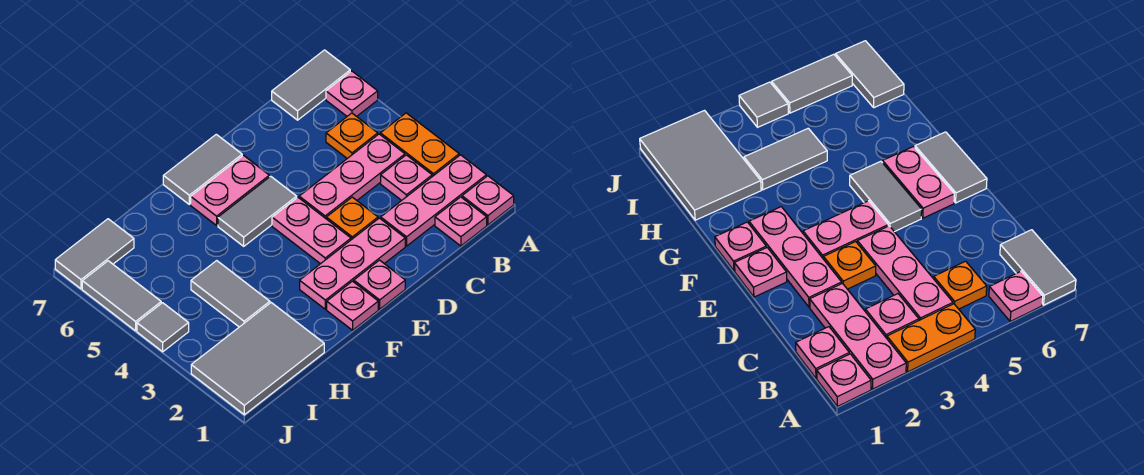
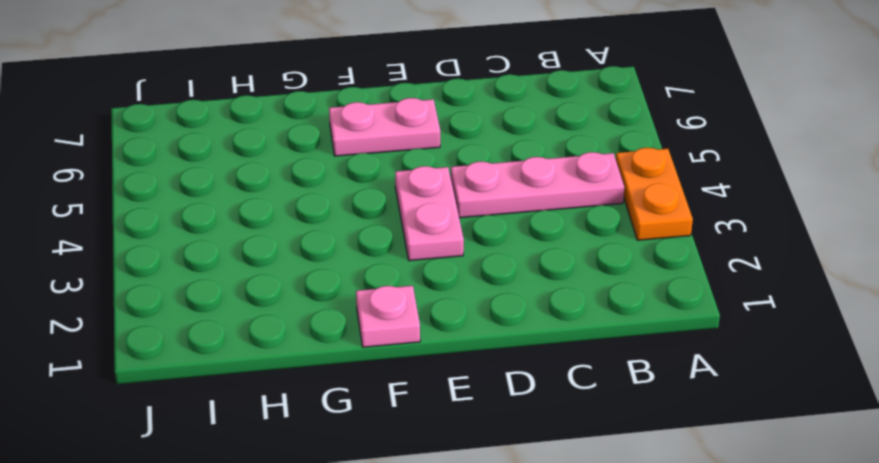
none -> pink plate A1 level 1
none -> pink plate A2:C2 level 1
none -> pink plate A6 level 1

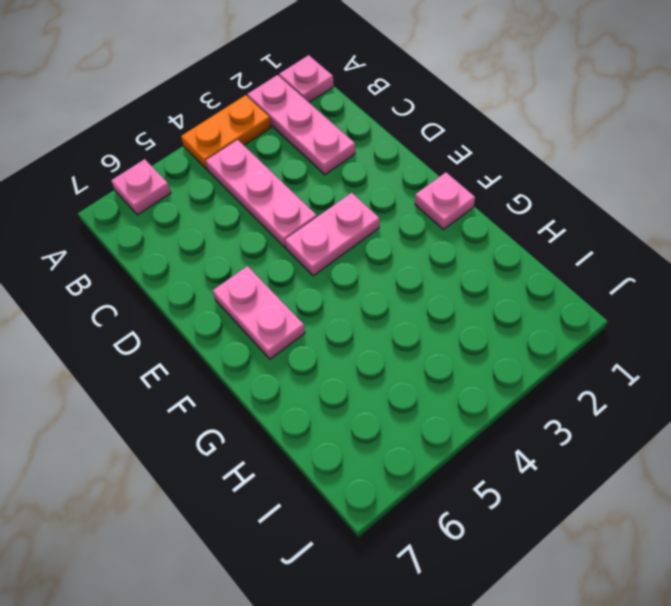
none -> grey tile A7:B7 level 1
none -> pink plate B1 level 1
none -> pink plate B3 level 1

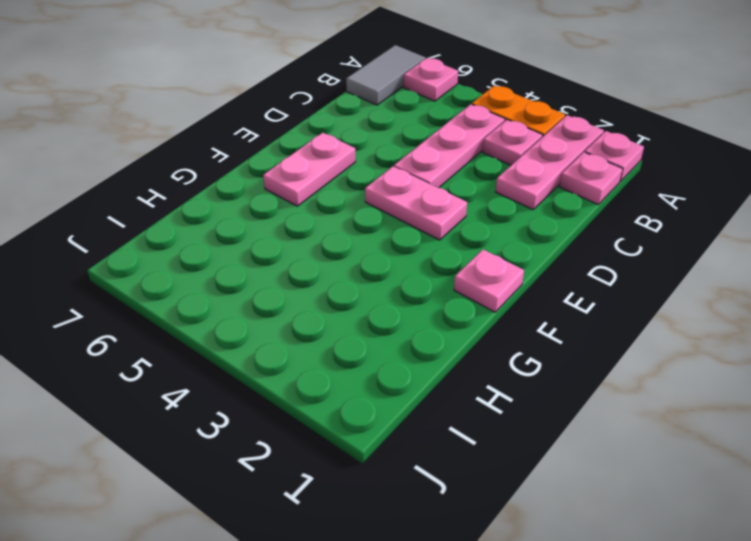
none -> orange plate B5 level 1
none -> pink plate D2:F2 level 1
none -> orange plate D3 level 1

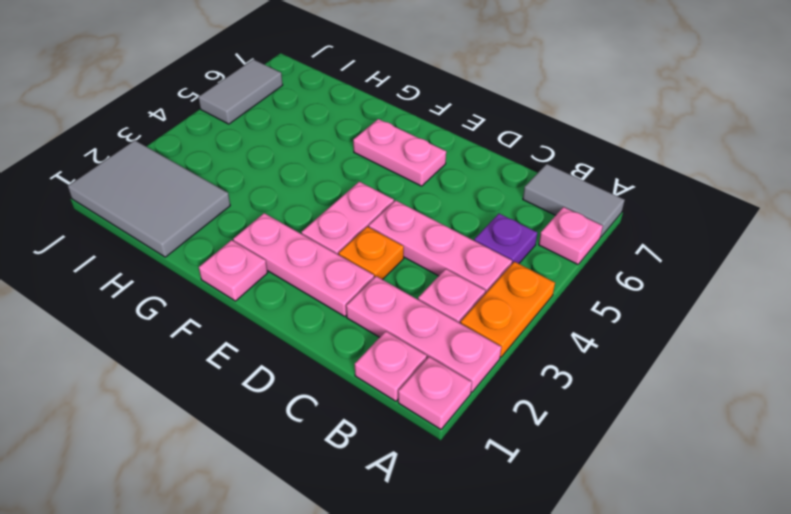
purple plate B5 level 1 -> orange plate B5 level 1
none -> pink plate E1 level 1
none -> grey tile E5:F5 level 1
none -> grey tile E7:F7 level 1

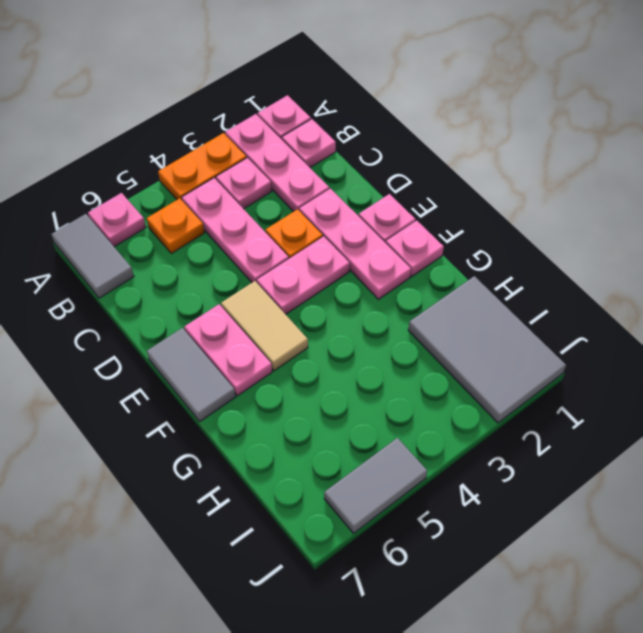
tan tile E5:F5 level 1 -> grey tile E5:F5 level 1
none -> grey tile H3:H4 level 1
none -> grey tile I7:J7 level 1
none -> grey tile J4 level 1

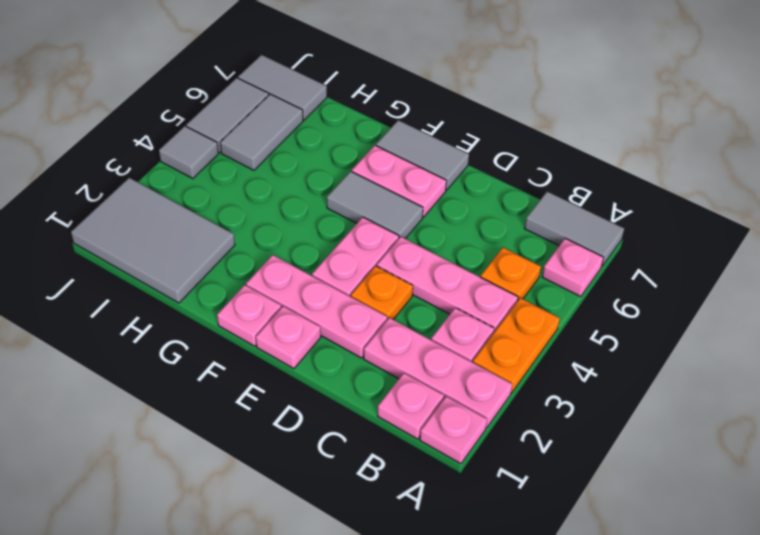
grey tile I5:I6 level 1 -> grey tile H3:H4 level 1

